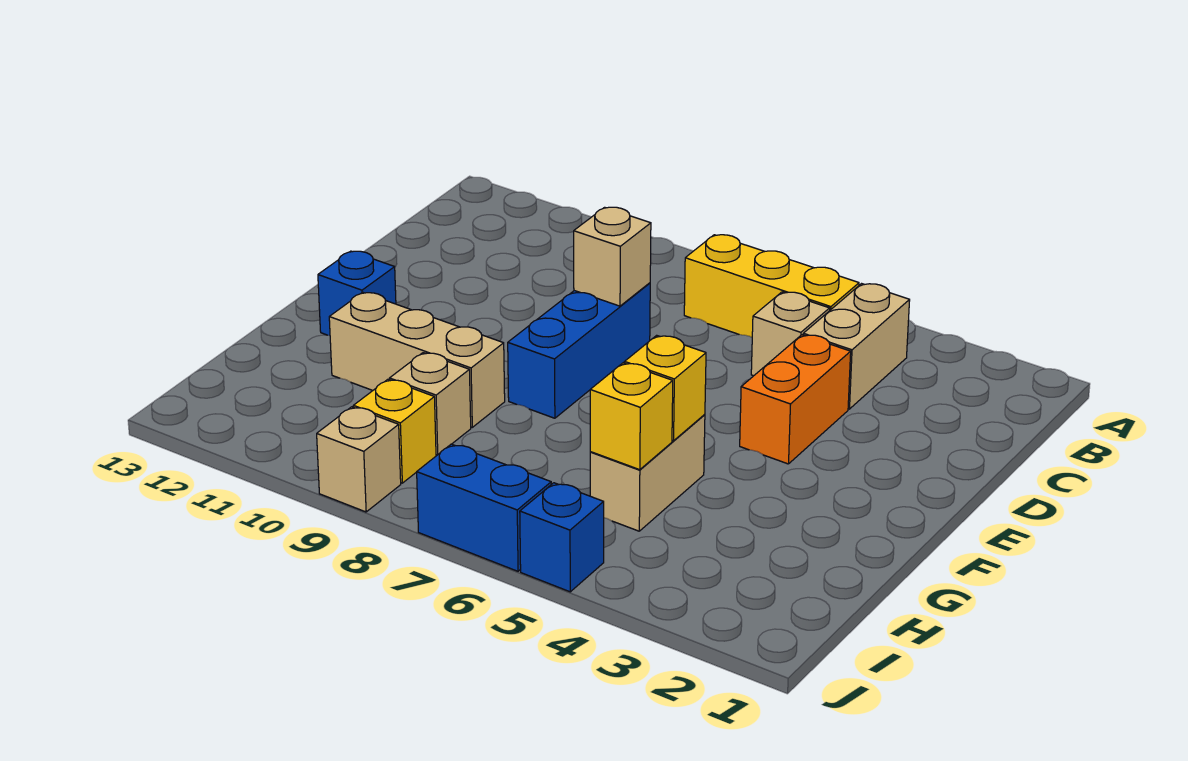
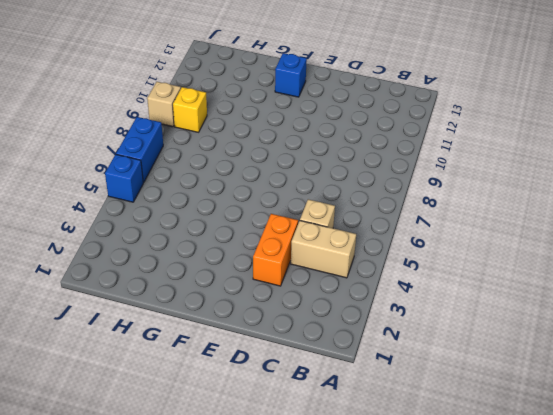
orange brick D3:D4 level 1 -> orange brick D4:E4 level 1
none -> yellow brick B5:B7 level 1
none -> blue brick D8:F8 level 1
none -> tan brick G5:H5 level 1

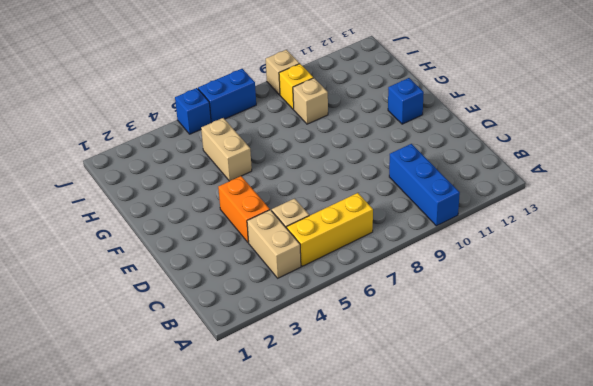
blue brick A10:C10 level 1 -> blue brick D8:F8 level 1
none -> tan brick G9:G11 level 1
none -> tan brick D8 level 2
none -> yellow brick G5 level 2

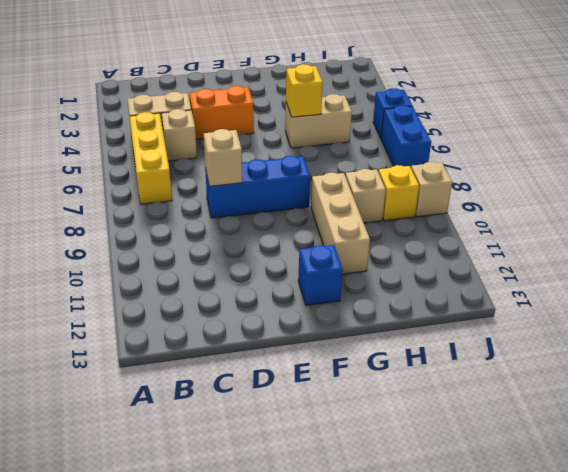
none -> yellow brick H5 level 2

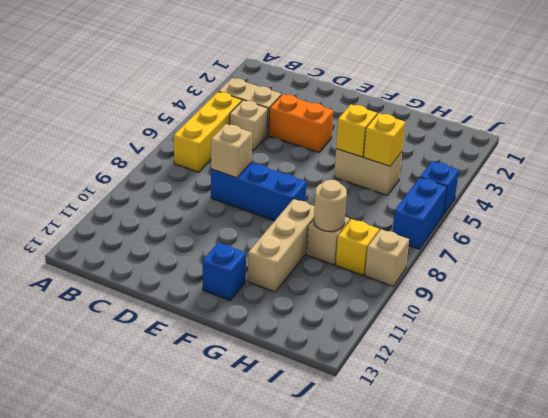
tan round brick H9 level 2 -> none

